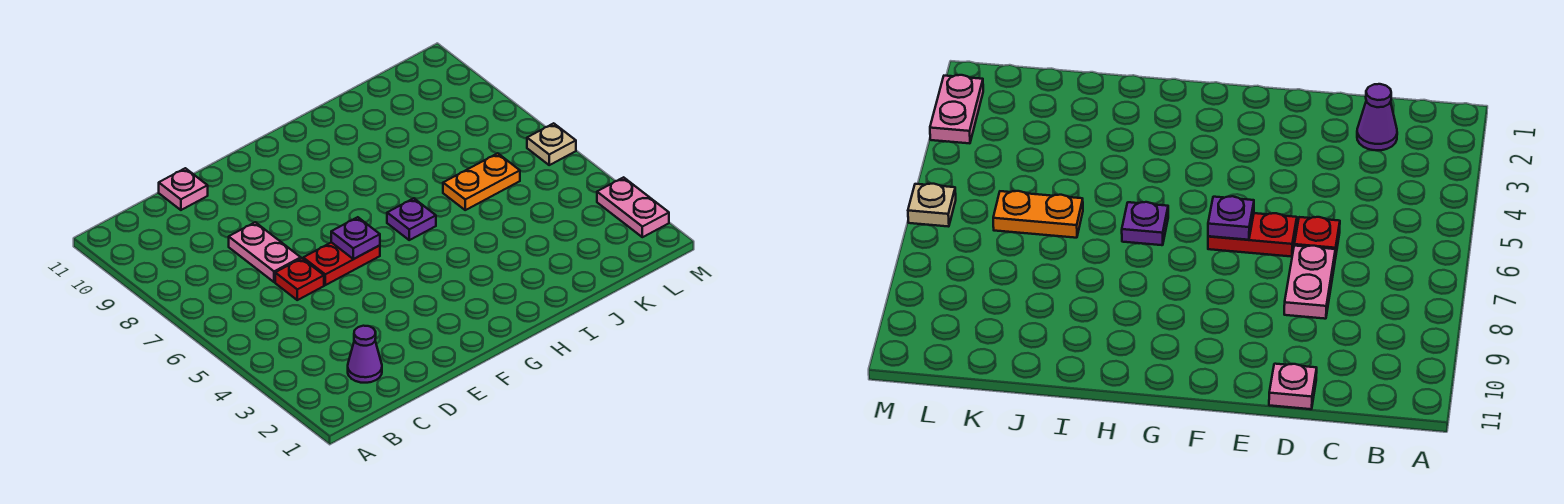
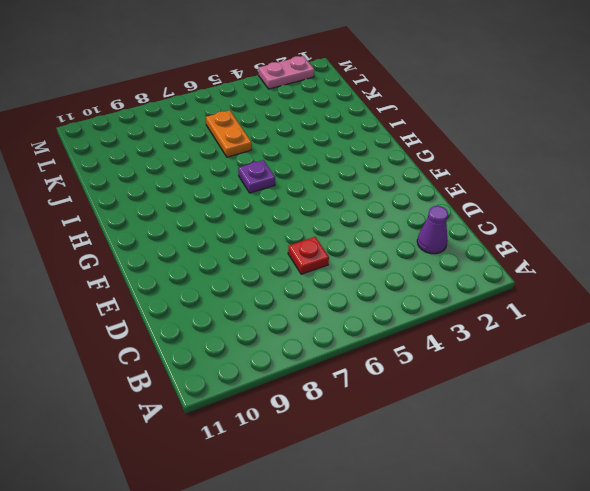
none -> pink plate D7:D8 level 1
none -> pink plate D11 level 1

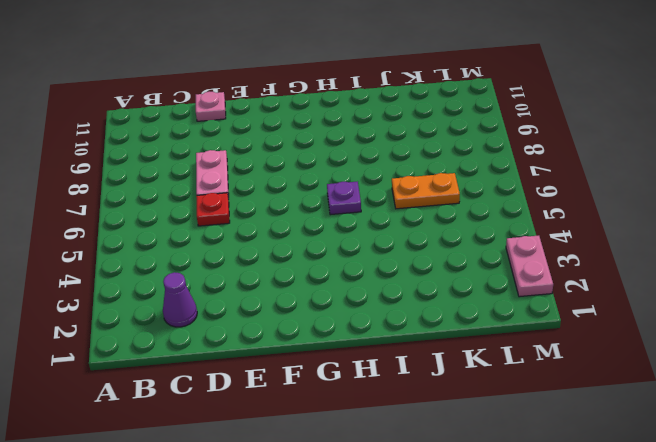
none -> red plate E6:F6 level 1
none -> tan plate M6 level 1

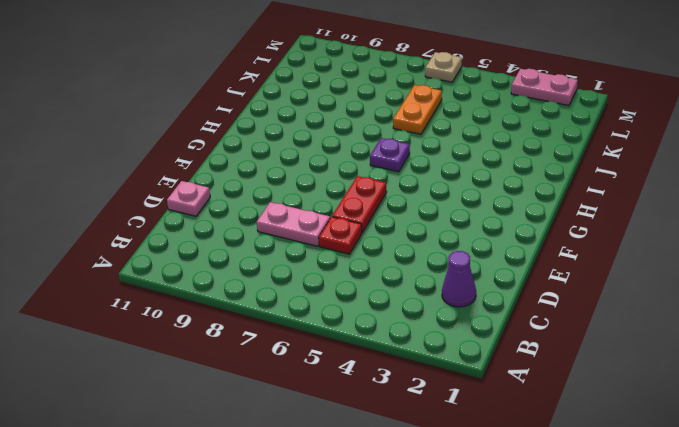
none -> purple plate F6 level 2

